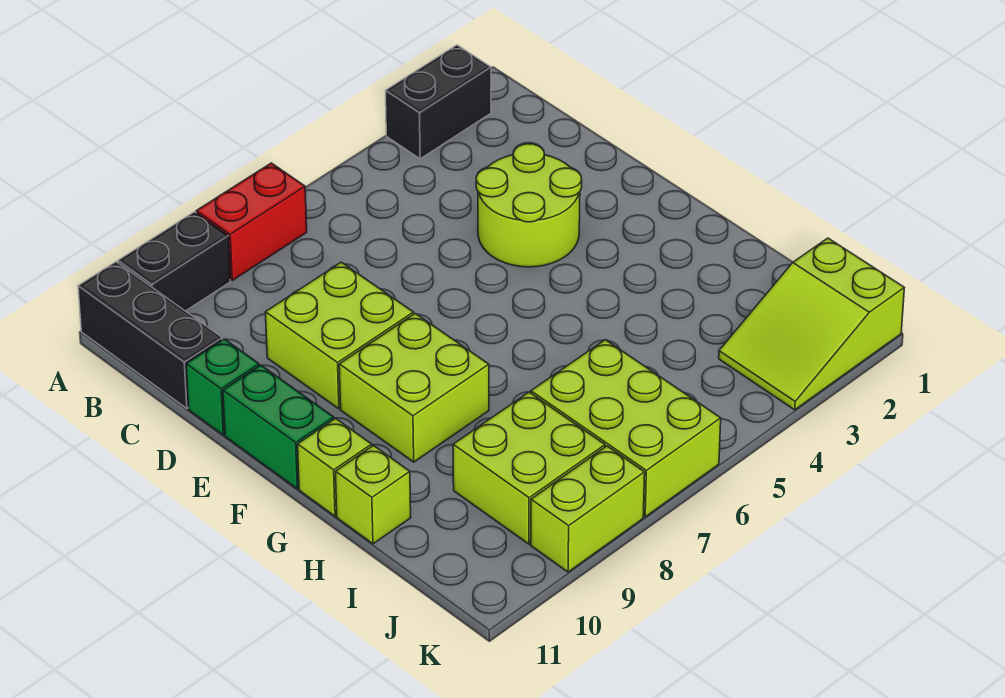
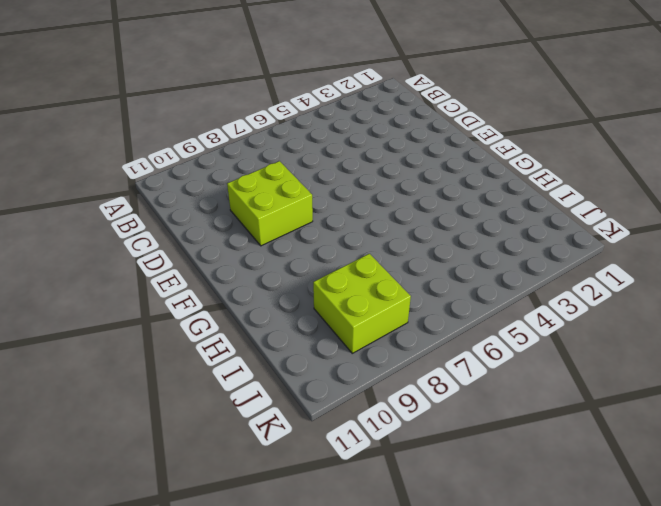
none -> black brick A2:A3 level 1
none -> red brick A7:A8 level 1
none -> black brick A9:A10 level 1

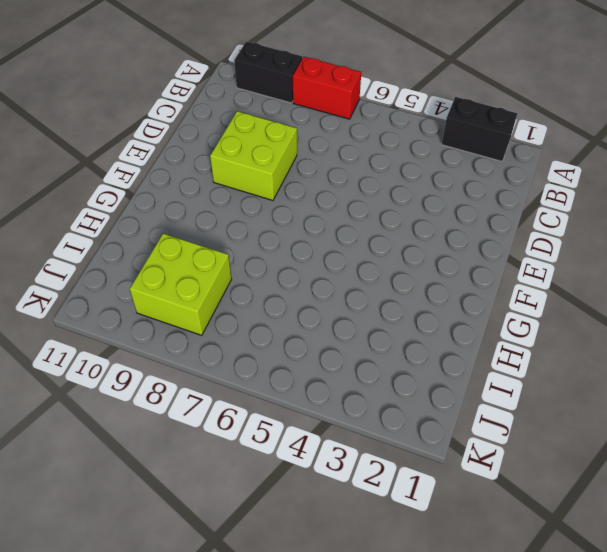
none -> black brick A11:C11 level 1
none -> lime round brick D3:E4 level 1
none -> green brick D11 level 1

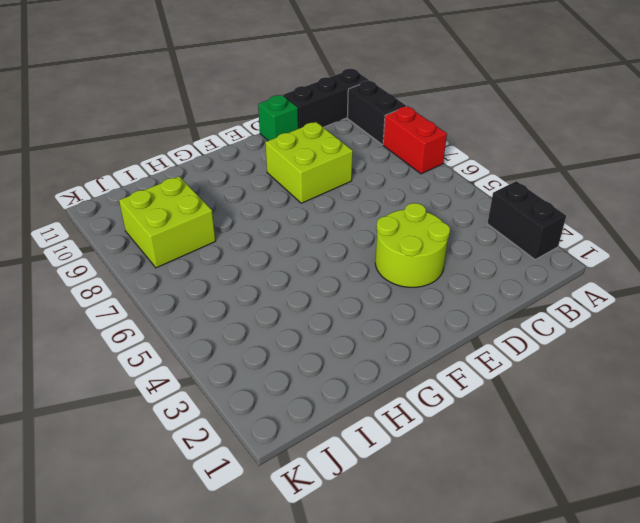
none -> green brick E11:F11 level 1
none -> lime brick F8:G9 level 1
none -> lime brick G11 level 1

